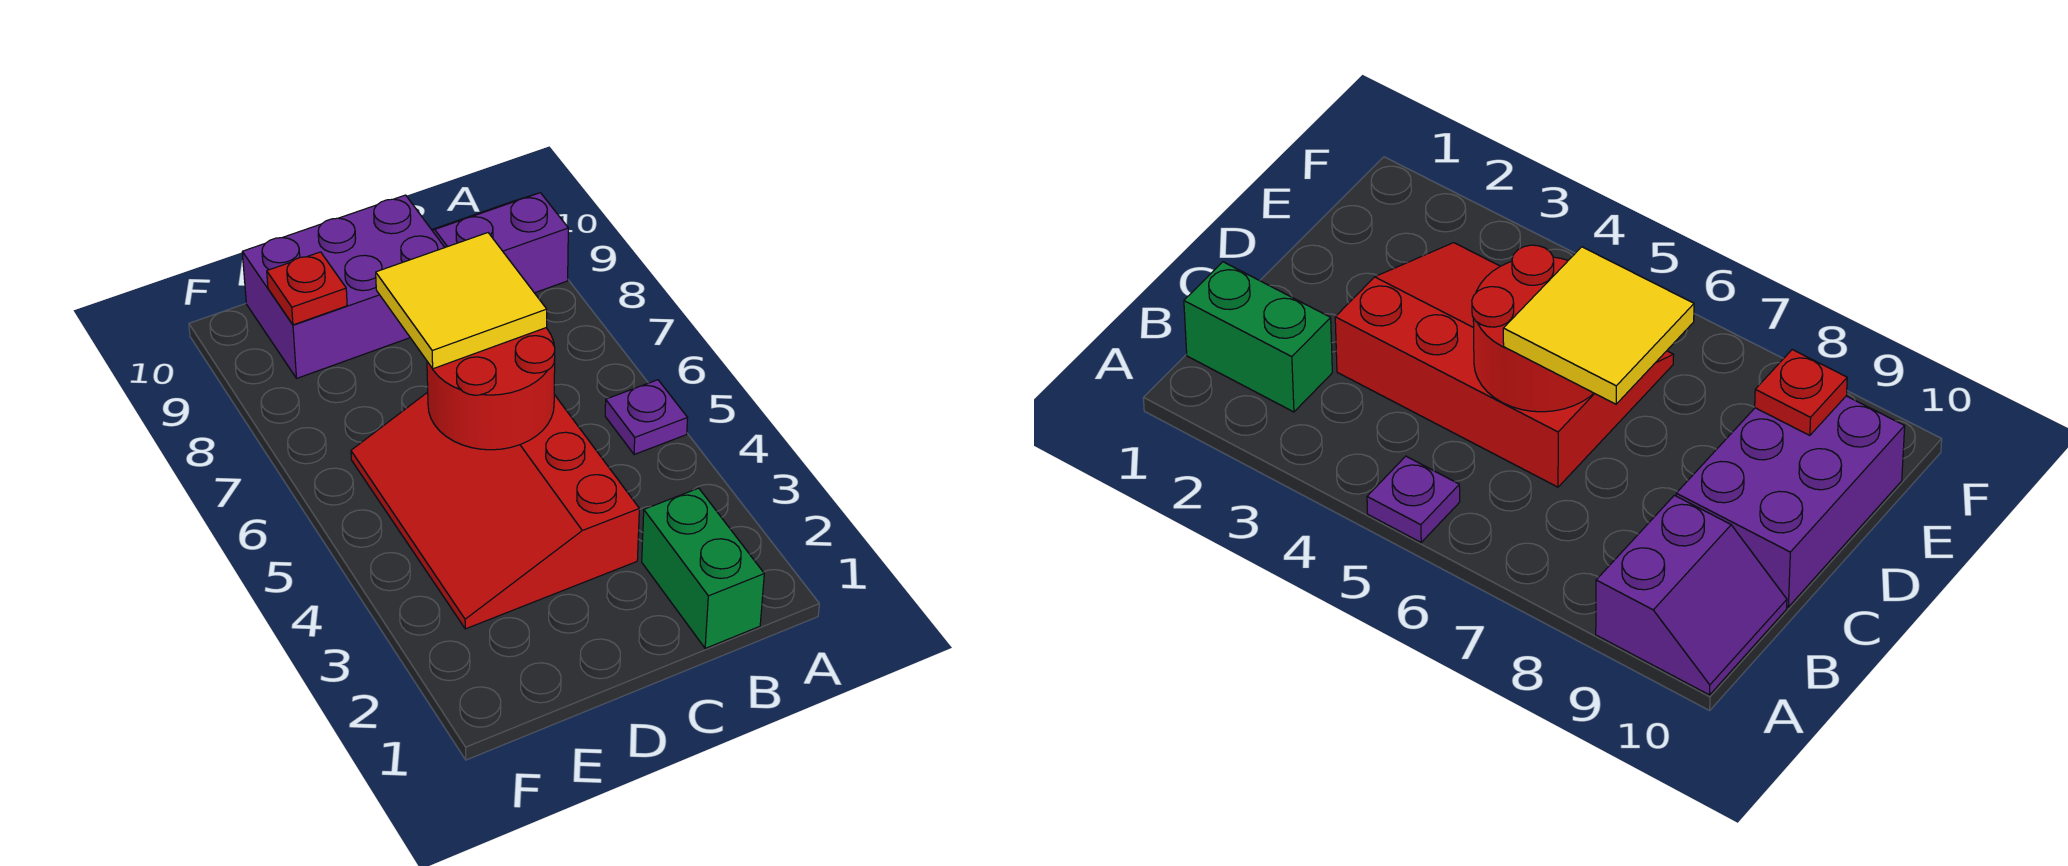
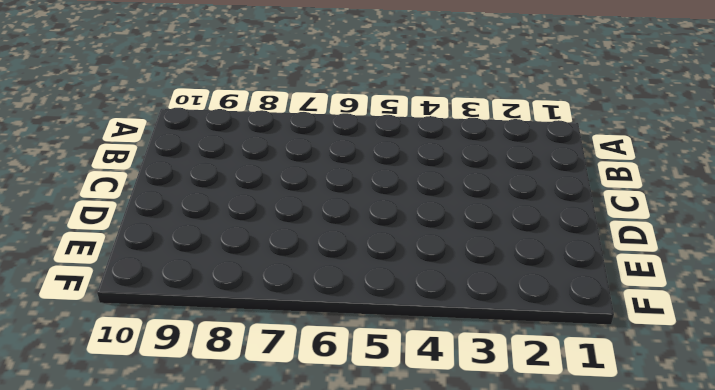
none -> purple plate A5 level 1
none -> purple slope A9:B10 level 1 top 9

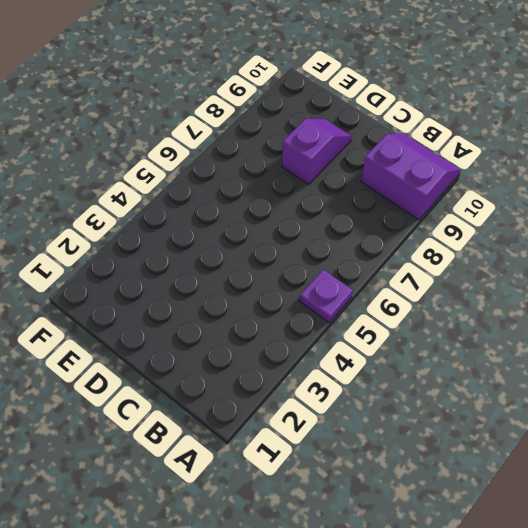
purple slope D8:D9 level 1 top 8 -> purple brick C9:E10 level 1
none -> green brick B1:B2 level 1
none -> red slope C3:E6 level 1 top C

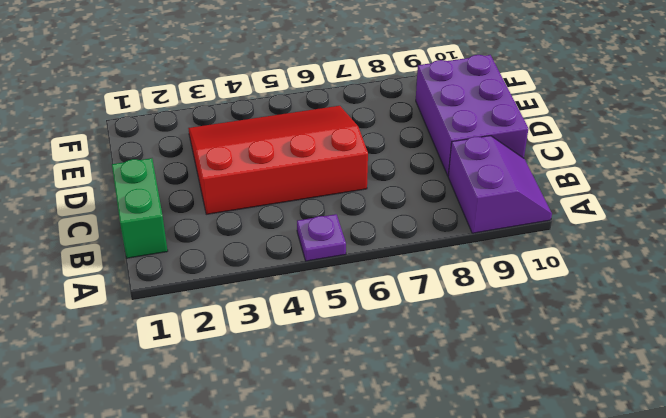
green brick B1:C1 level 1 -> green brick B1:B2 level 1
none -> red round brick C5:D6 level 2
none -> red plate E9 level 2

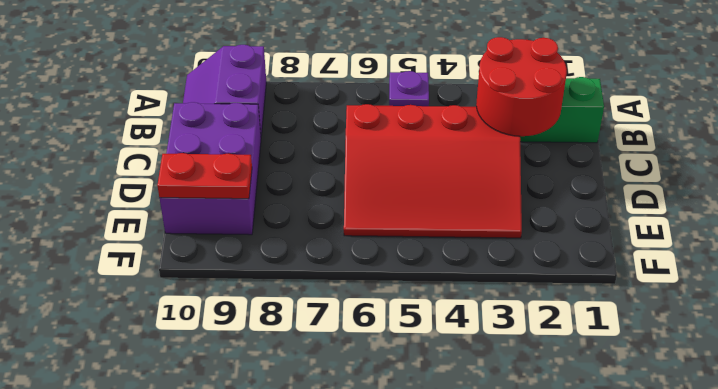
red round brick B2:C3 level 2 -> red round brick C5:D6 level 2
red plate E9:E10 level 2 -> red plate E9 level 2
none -> yellow tile C6:D7 level 3

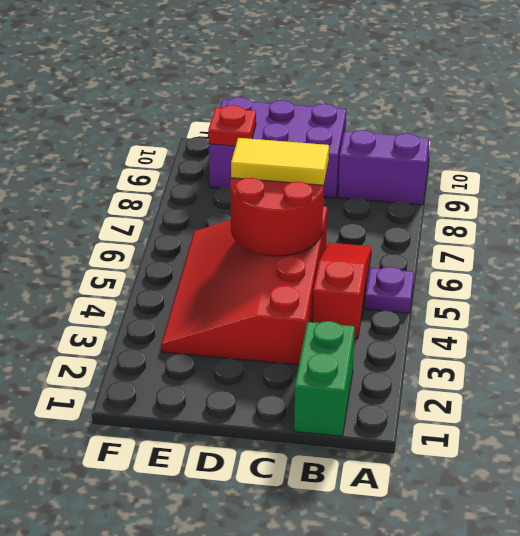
red slope B4:B6 level 1 top 4 -> none
yellow tile C6:D6 level 3 -> yellow tile C6:D7 level 3

